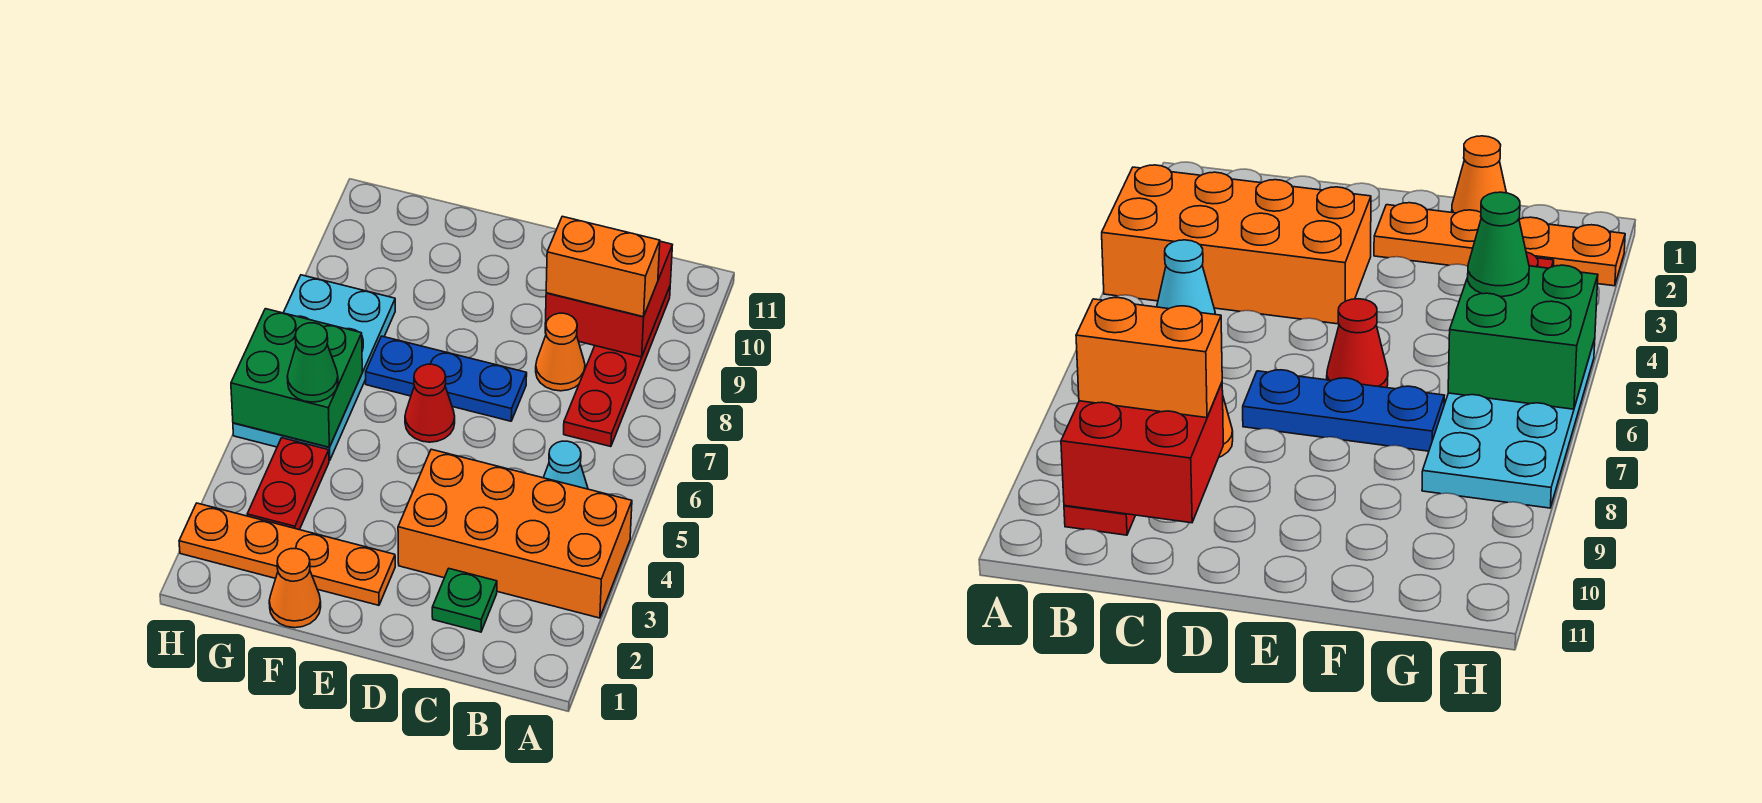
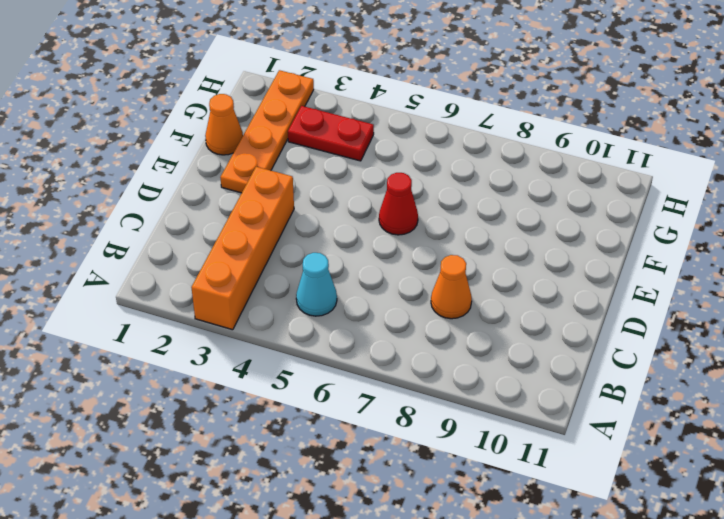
orange brick A3:D3 level 1 -> orange brick A3:D4 level 1
none -> red plate B7:B10 level 1
none -> green plate C2 level 1
none -> blue plate D7:F7 level 1

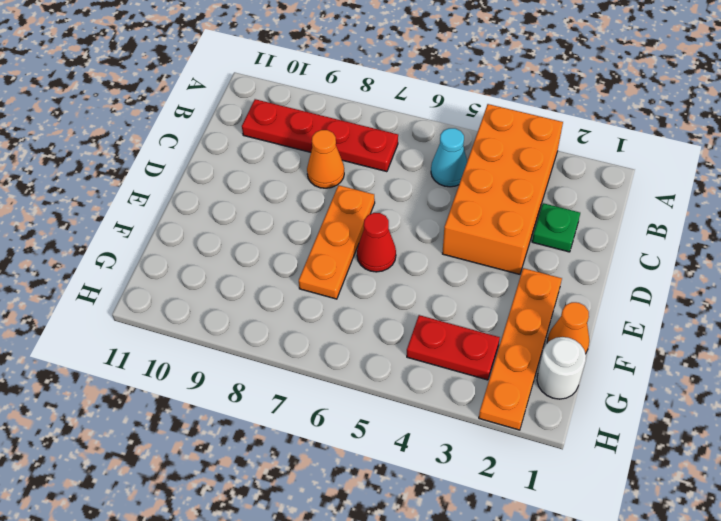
orange plate D7:F7 level 1 -> blue plate D7:F7 level 1
white round brick G1 level 1 -> none
none -> cyan plate G5:H8 level 1
none -> red brick B9:C10 level 2
none -> green brick G5:H6 level 2

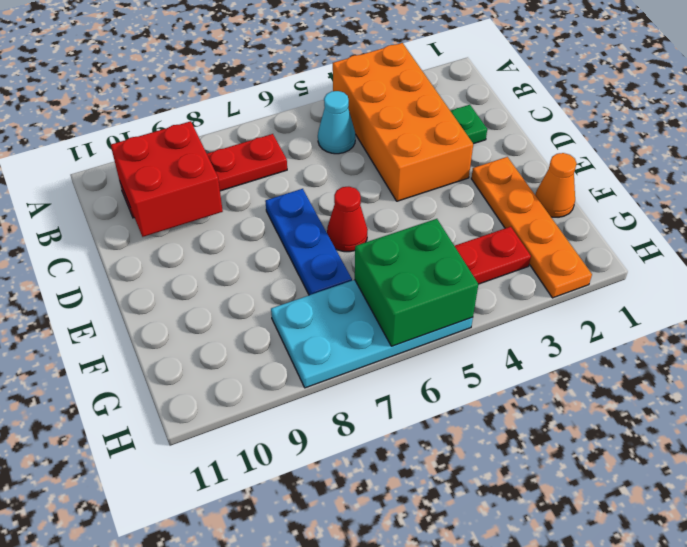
none -> orange cone C8 level 1
none -> orange brick B9:C9 level 3
none -> green cone G5 level 3

